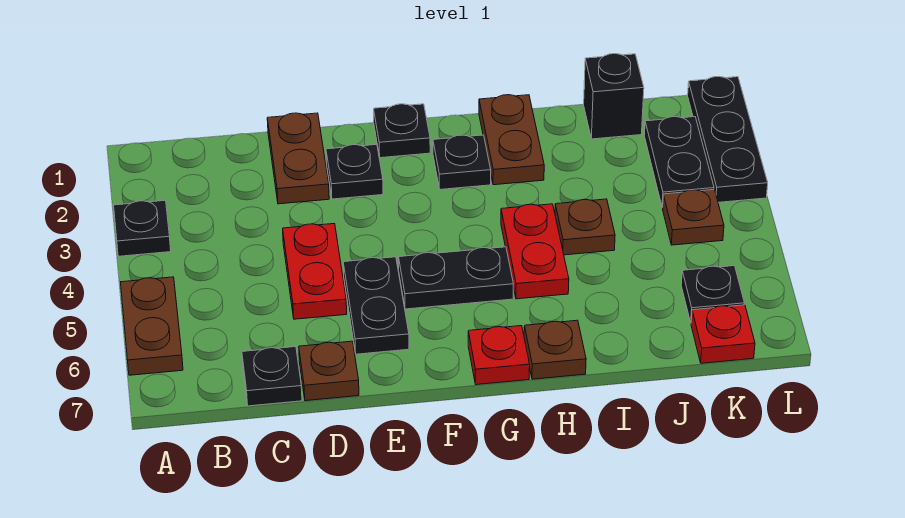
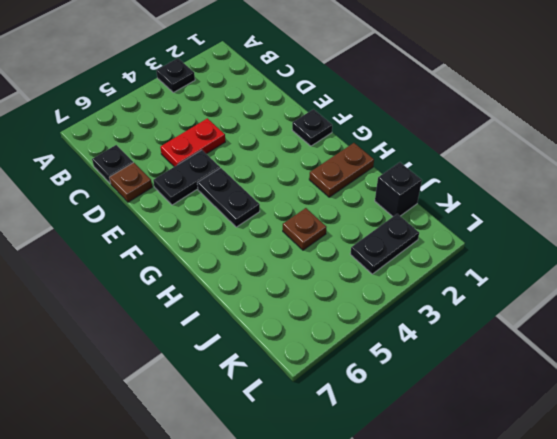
none -> brown plate A5:A6 level 1
none -> brown plate D1:D2 level 1
none -> black plate E2 level 1

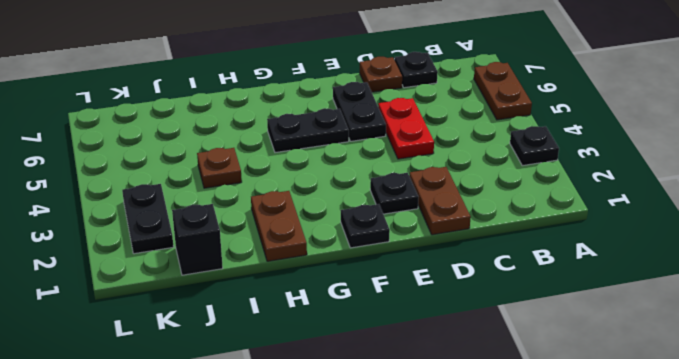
none -> black plate G2 level 1
none -> red plate G7 level 1
none -> red plate H4:H5 level 1

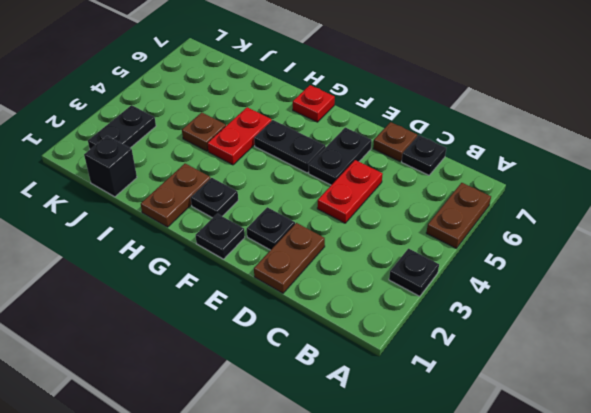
none -> brown plate H7 level 1
none -> brown plate K4 level 1
none -> black plate K6 level 1

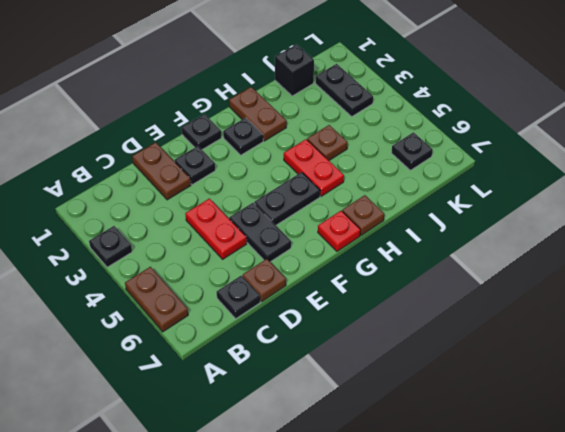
none -> brown plate K4 level 1
none -> red plate K7 level 1
none -> black plate L1:L3 level 1

